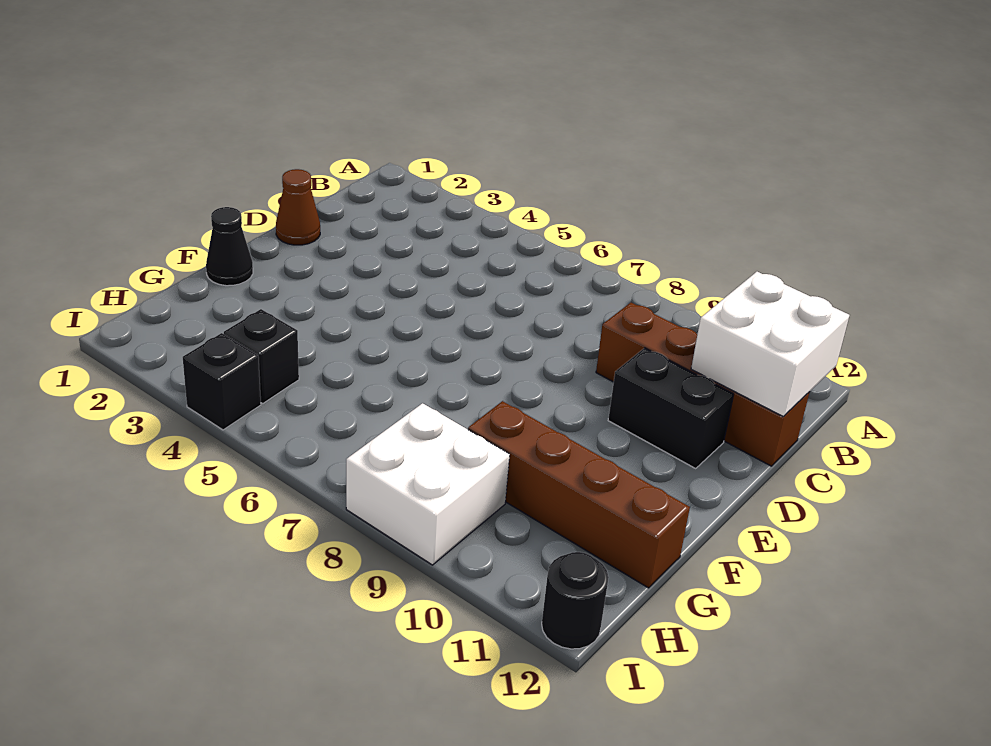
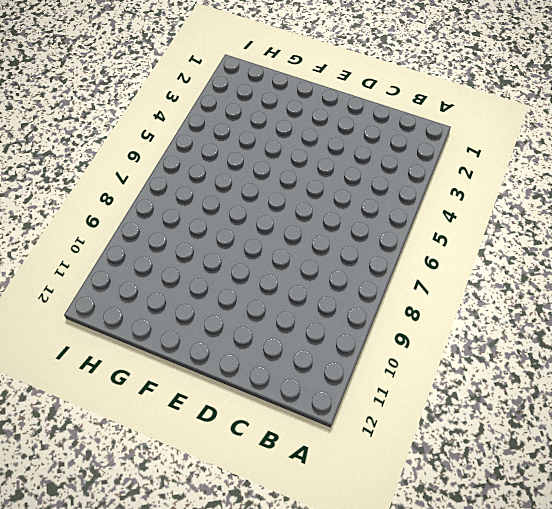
none -> brown brick C9:C12 level 1
none -> brown cone D1 level 1

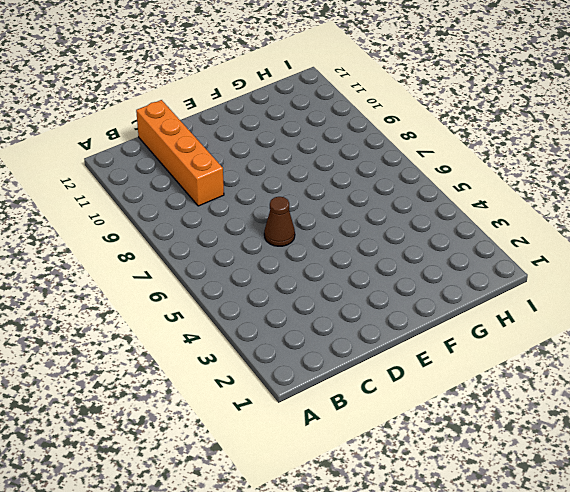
orange brick C9:C12 level 1 -> brown brick C9:C12 level 1
brown cone D6 level 1 -> brown cone D1 level 1
none -> black brick D10:D11 level 1
none -> black cone F1 level 1

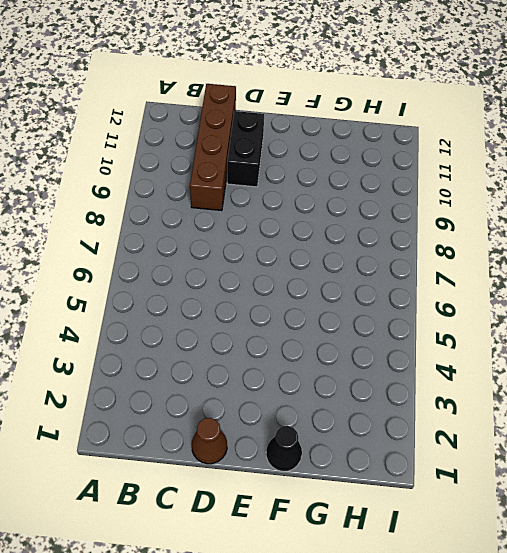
none -> brown brick G9:G12 level 1
none -> black brick H4 level 1

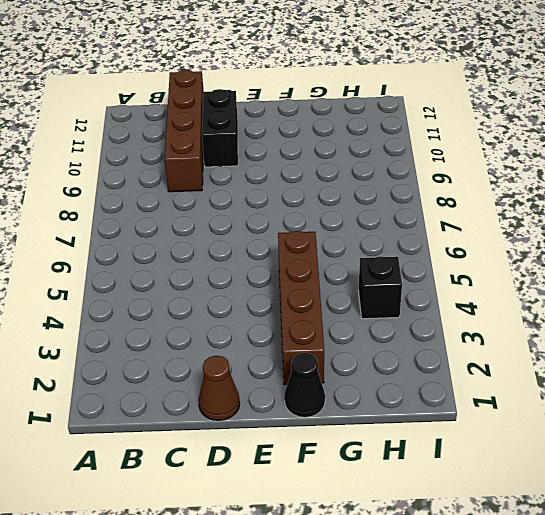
brown brick F2:F5 level 1 -> brown brick G9:G12 level 1
none -> white brick H8:I9 level 1
none -> black brick I4 level 1

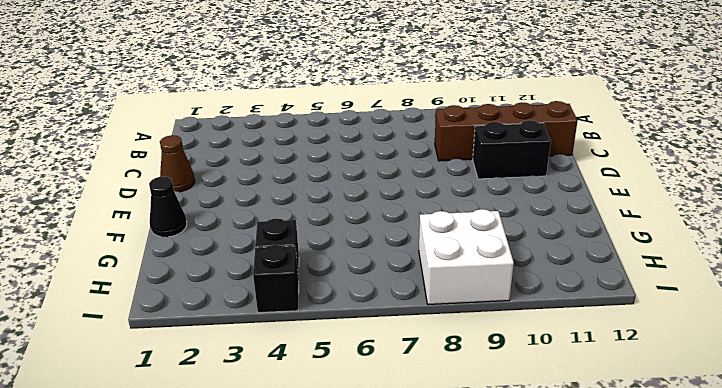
none -> brown brick G9:G12 level 1
none -> black round brick I12 level 1

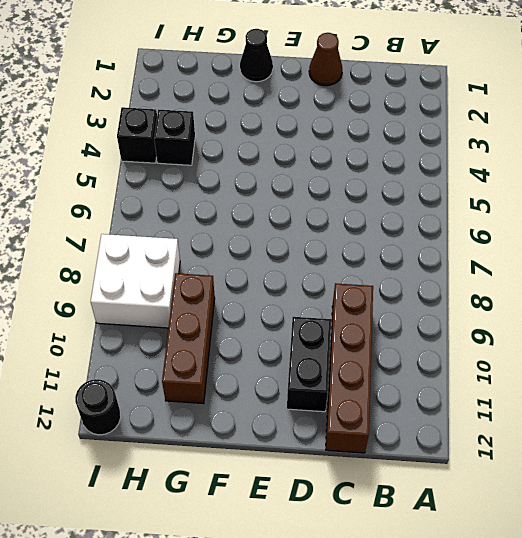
brown brick G9:G11 level 1 -> brown brick G9:G12 level 1
none -> white brick B11:C12 level 2

